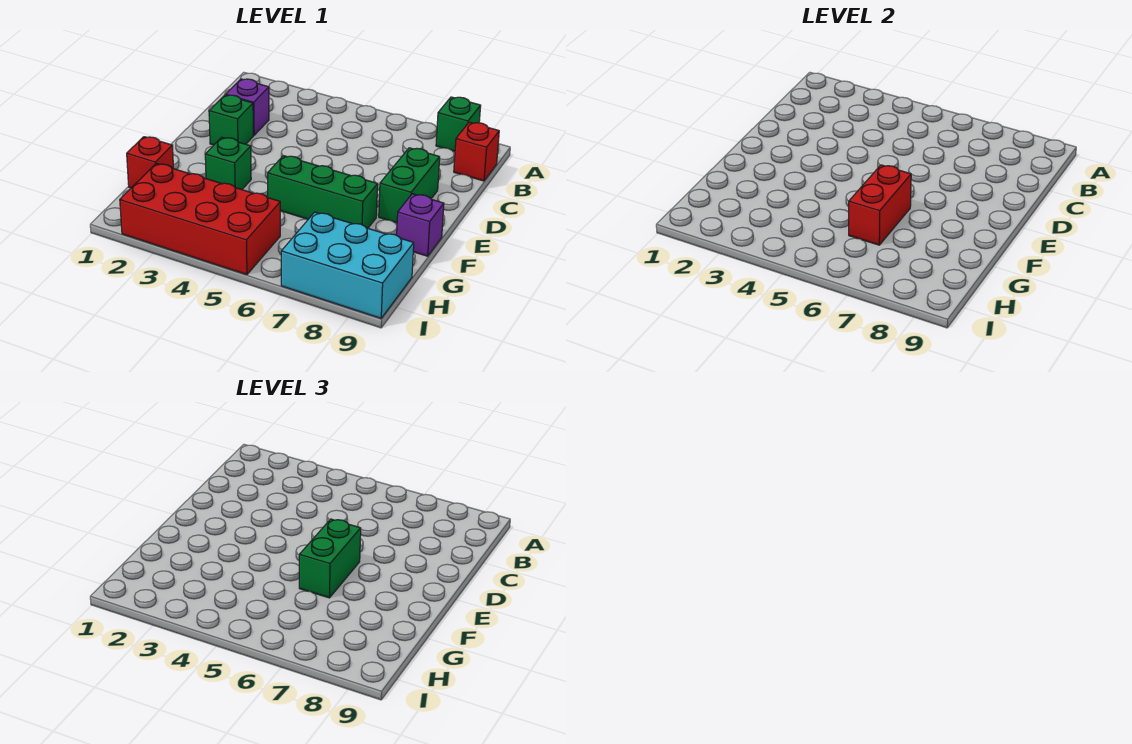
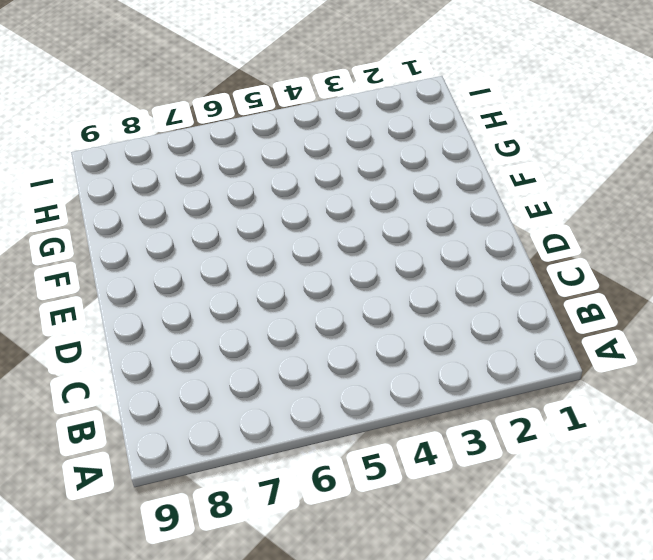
none -> green brick A8 level 1
none -> red brick B9 level 1
none -> purple brick C2 level 1

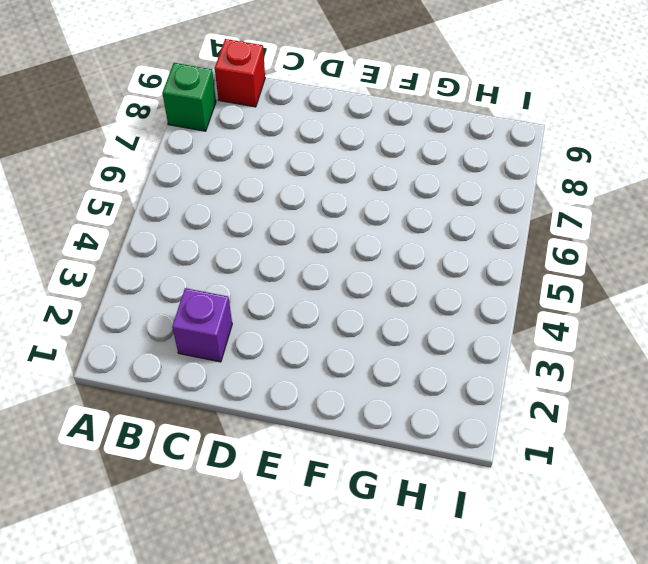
none -> green brick D2 level 1
none -> green brick D8:E8 level 1
none -> green brick F3 level 1

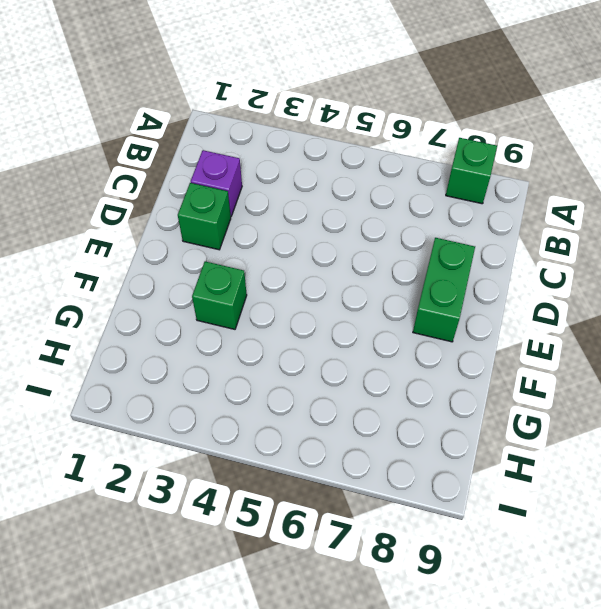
none -> red brick B9 level 1
none -> green brick F5:F7 level 1
none -> purple brick F9 level 1

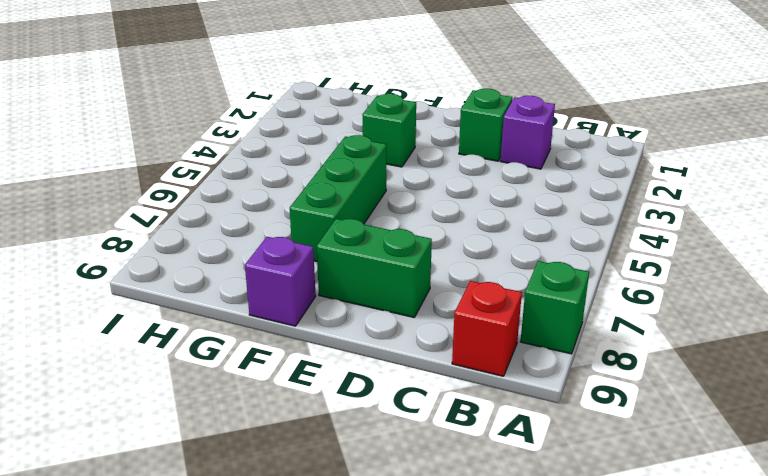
none -> red brick G1 level 1
none -> red brick H2:I5 level 1
none -> cyan brick H7:I9 level 1

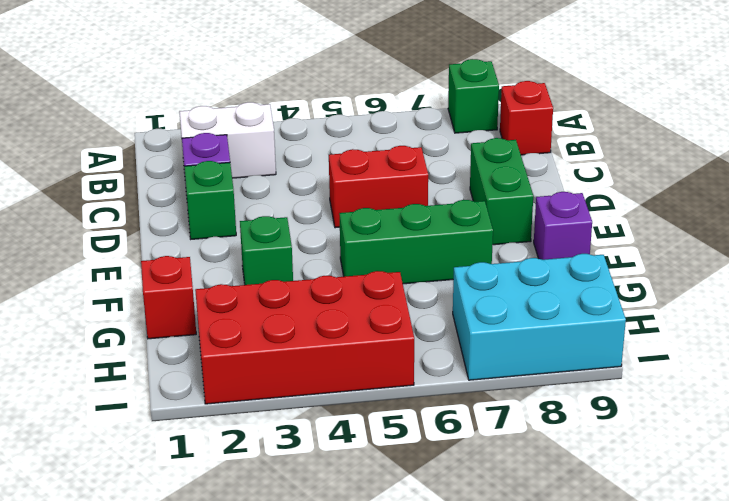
white brick B2:B3 level 1 -> none
red brick D5:D6 level 1 -> red brick F6:G6 level 2
none -> green brick E6:F6 level 3

